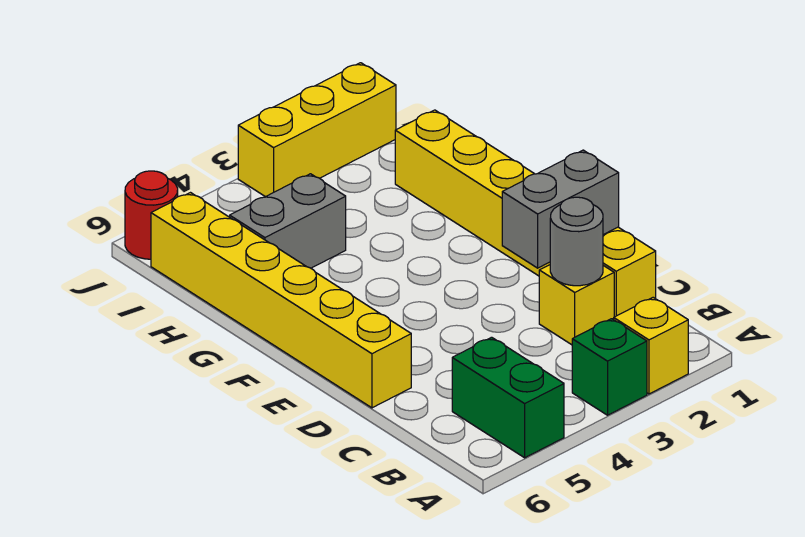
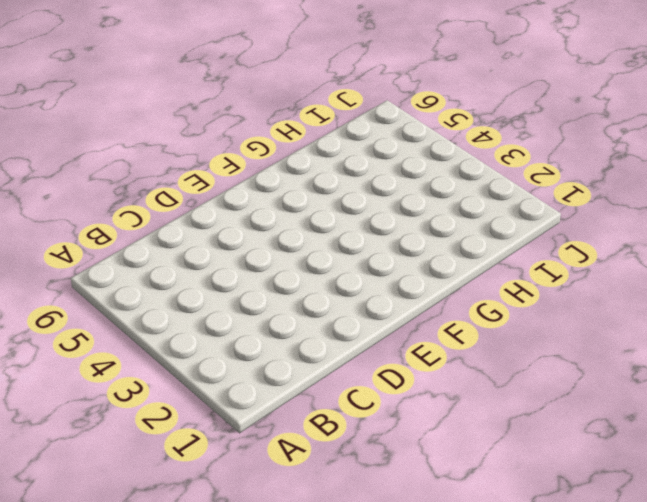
none -> yellow brick A2 level 1
none -> green brick A3 level 1

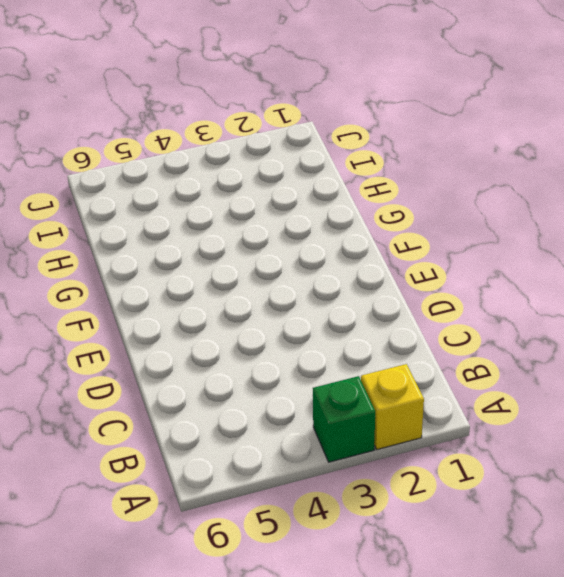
none -> green brick A5:B5 level 1
none -> yellow brick C1:H1 level 1

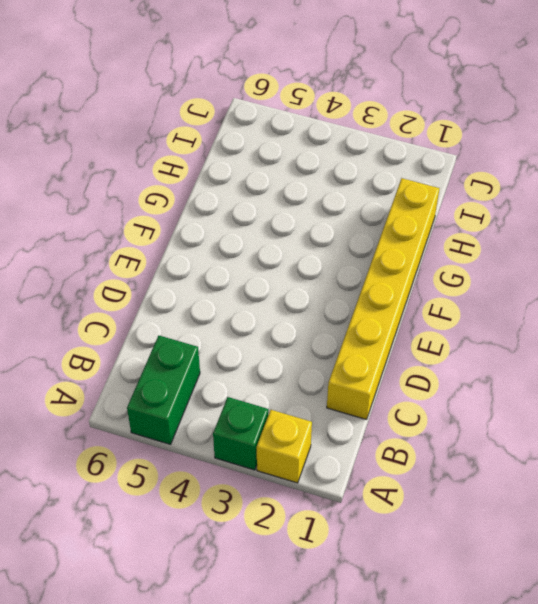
none -> yellow brick C2 level 1
none -> yellow brick D6:I6 level 1

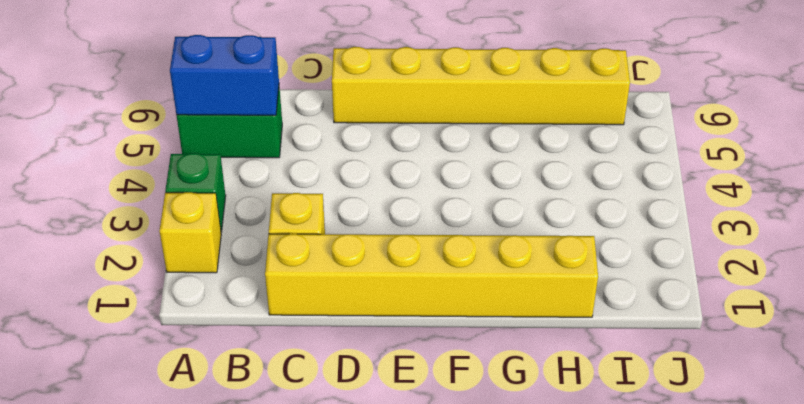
blue brick A5:B5 level 2 -> none
none -> grey brick H4:H5 level 1
none -> yellow brick J1:J3 level 1

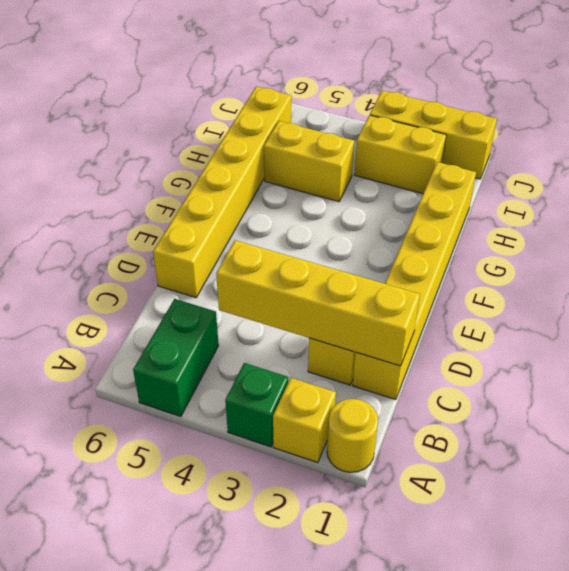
yellow round brick A1 level 1 -> none
yellow brick C1:C4 level 2 -> grey round brick C2 level 2
yellow brick H4:H5 level 1 -> grey brick H4:H5 level 1
yellow brick I2:I3 level 1 -> none
none -> red round brick J6 level 1
none -> grey brick D1:D2 level 2

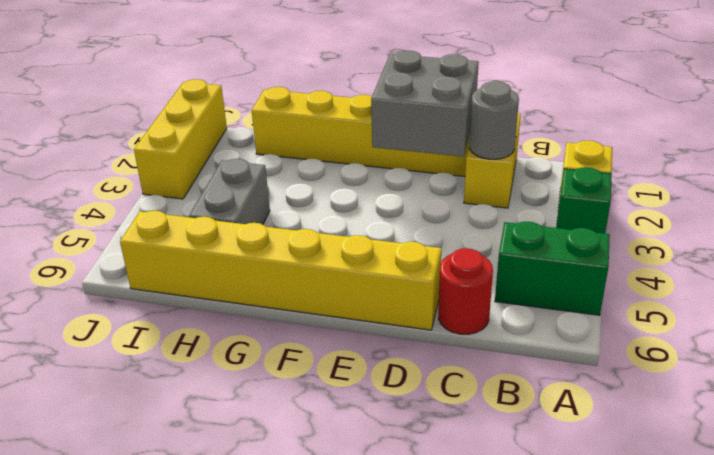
red round brick C6 level 1 -> red round brick J6 level 1
grey brick D1:E2 level 2 -> grey brick D1:D2 level 2

